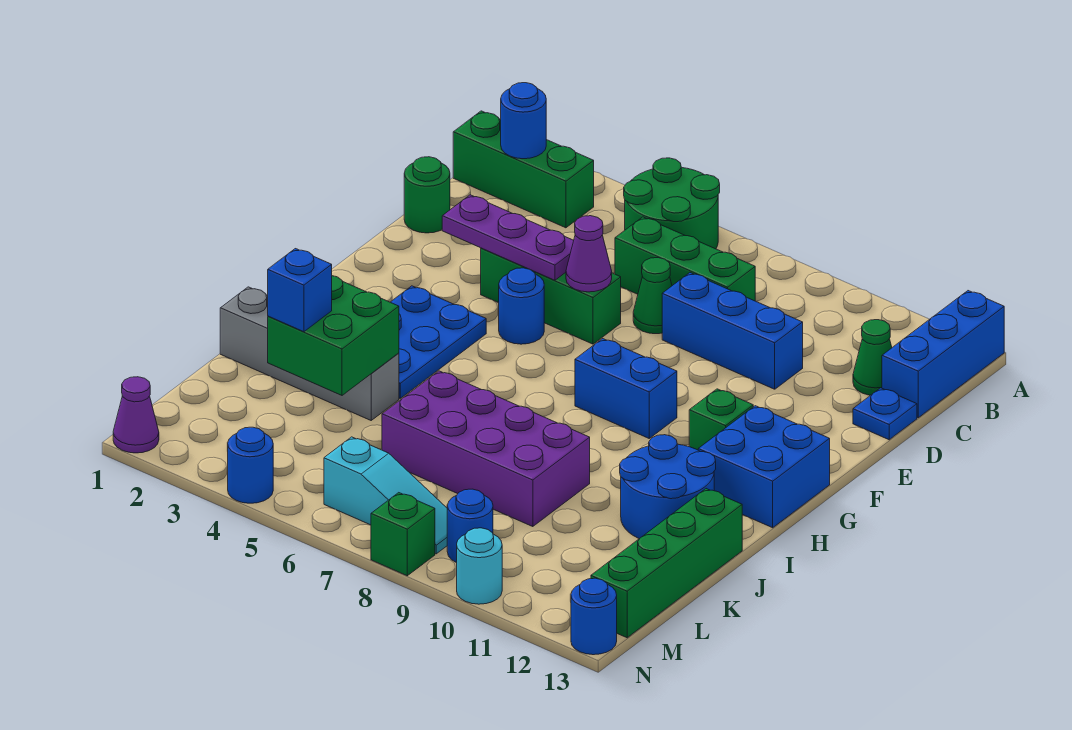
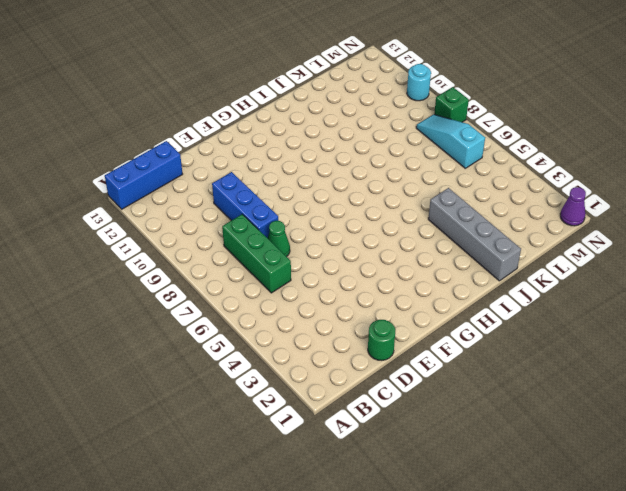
none -> green round brick A5:B6 level 1
none -> green brick B1:B3 level 1
none -> green cone C12 level 1
none -> blue plate D13 level 1

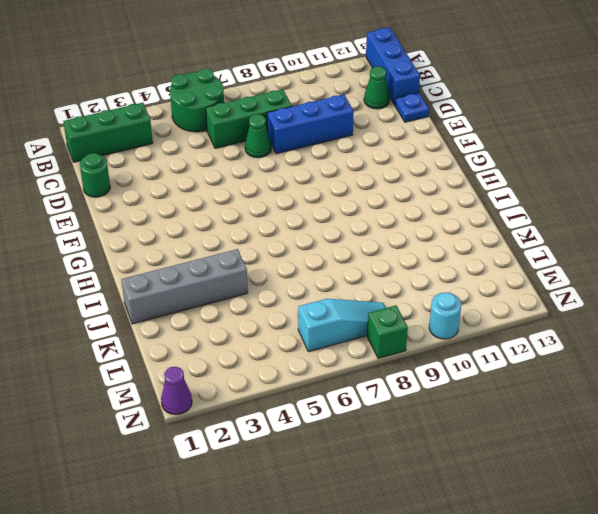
none -> green brick E4:E6 level 1
none -> blue round brick F5 level 1
none -> blue plate G3:I4 level 1
none -> blue brick G8:G9 level 1

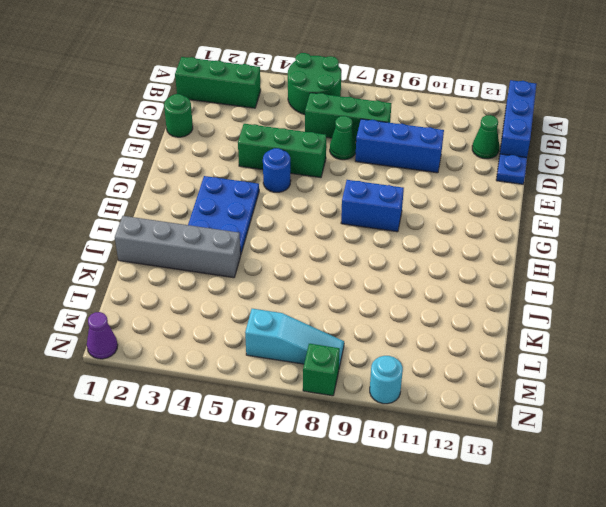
none -> green brick G11 level 1
none -> blue brick G12:H13 level 1
none -> blue round brick I11:J12 level 1
none -> purple brick J6:K9 level 1

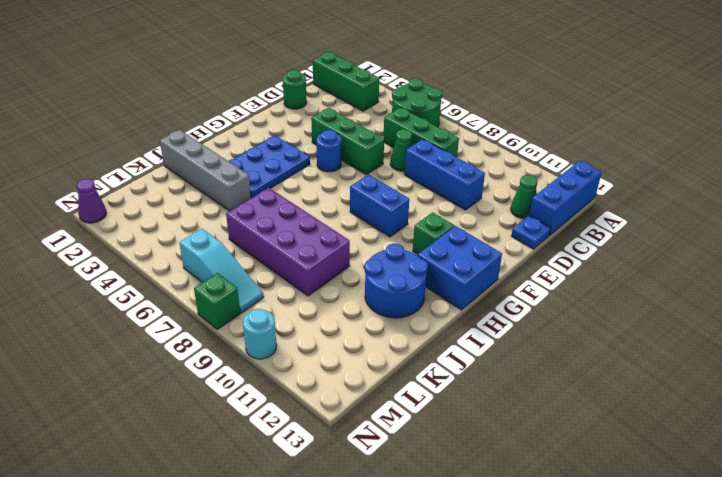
none -> green brick J13:M13 level 1
none -> blue round brick M9 level 1
none -> blue round brick N4 level 1
none -> blue round brick N13 level 1

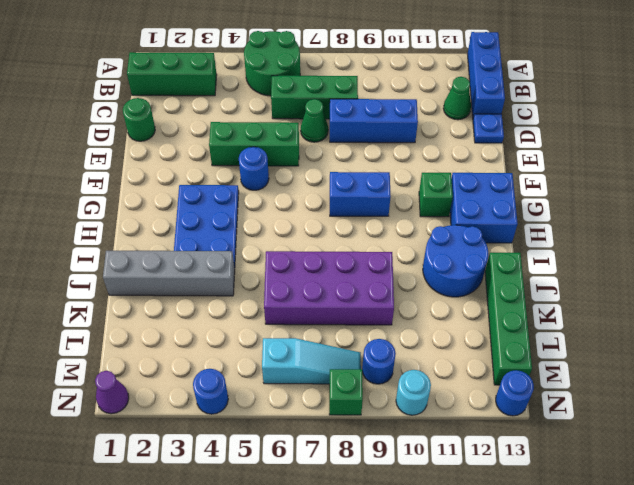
none -> blue round brick B2 level 2
none -> purple plate E3:E5 level 2
none -> purple cone E6 level 2
none -> green brick J3:K4 level 2

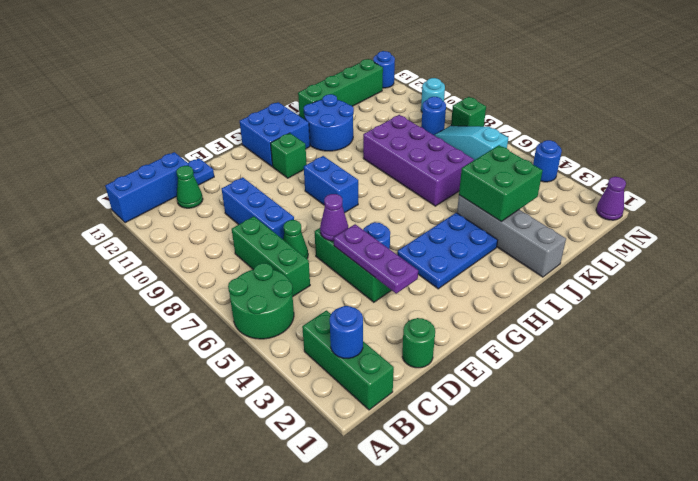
none -> blue brick K3 level 3

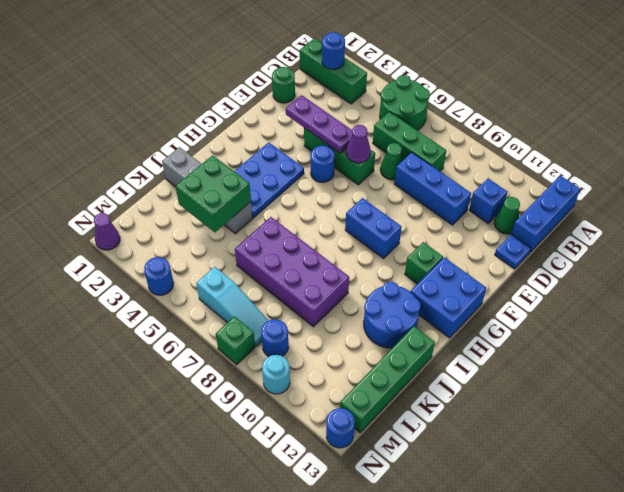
blue brick C11 level 1 -> blue brick K3 level 3

